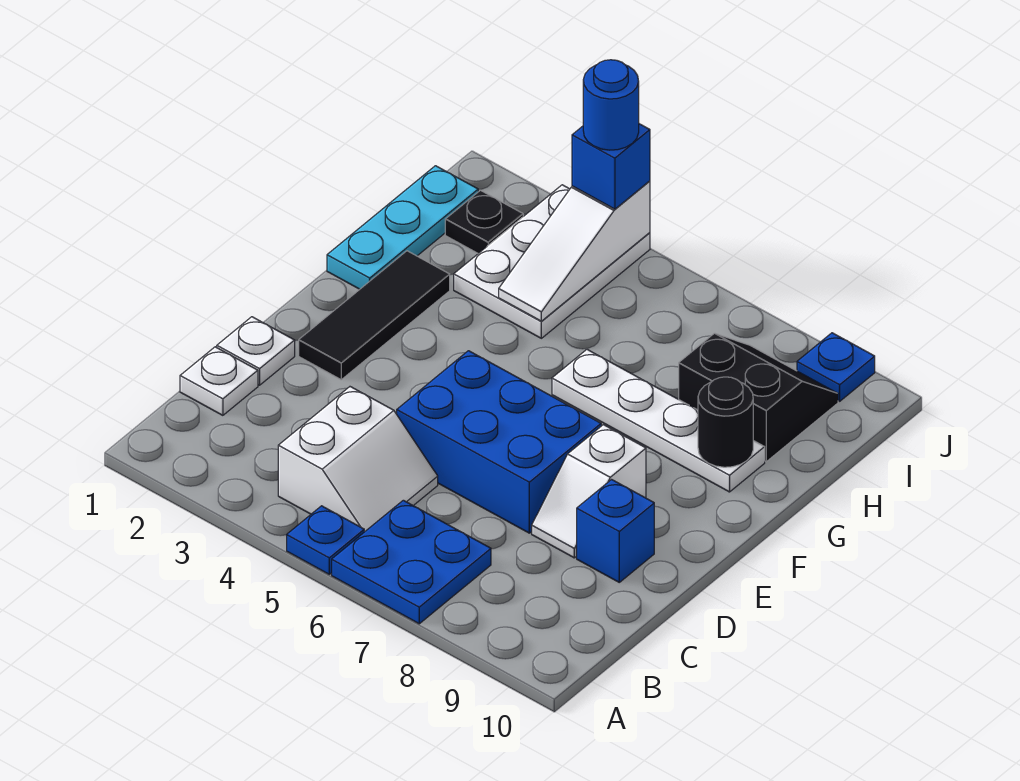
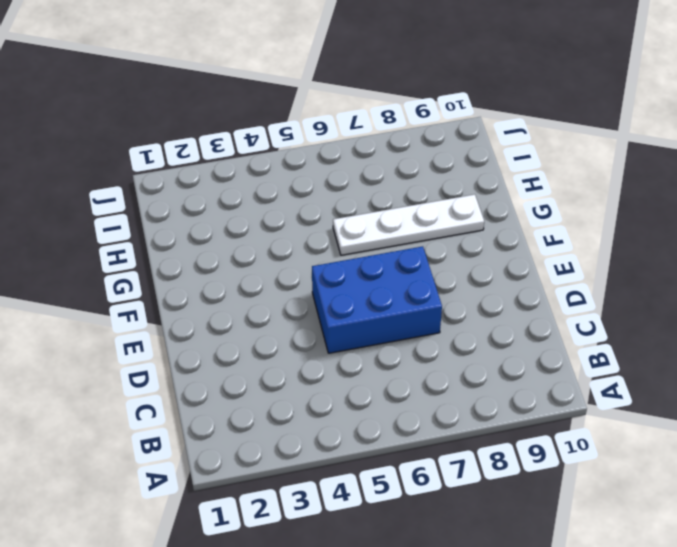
none -> blue plate A5 level 1
none -> blue plate A6:B7 level 1
none -> white slope B4:C5 level 1 top 4

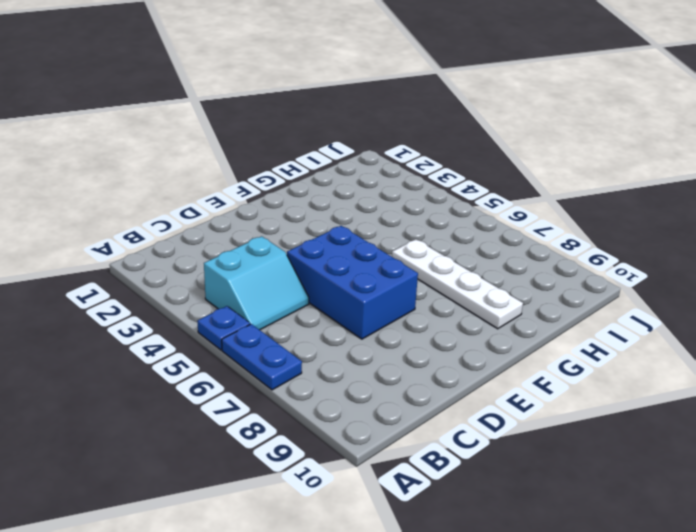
blue plate A6:A7 level 1 -> blue plate A6:B7 level 1
cyan slope B4:C5 level 1 top 4 -> white slope B4:C5 level 1 top 4
none -> white plate C1 level 1
none -> white plate D1 level 1
none -> white slope D8:E8 level 1 top E

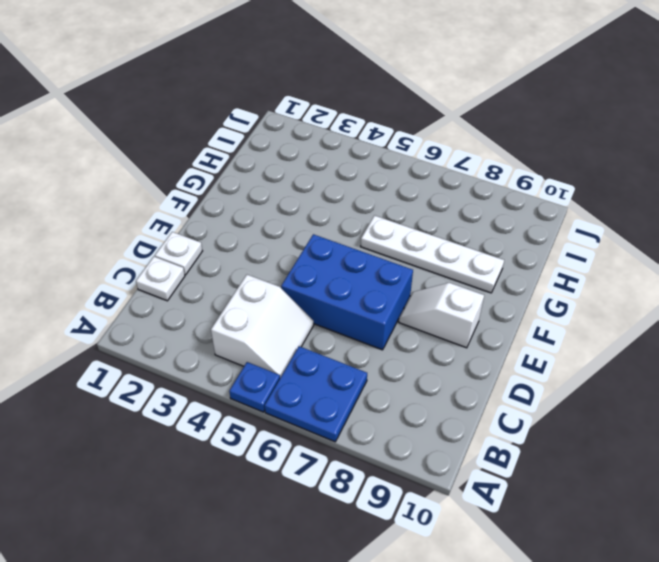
white slope E8:E9 level 1 top 9 -> white slope D8:E8 level 1 top E
none -> blue brick D9 level 1
none -> black tile E2:G2 level 1
none -> cyan plate G1:I1 level 1

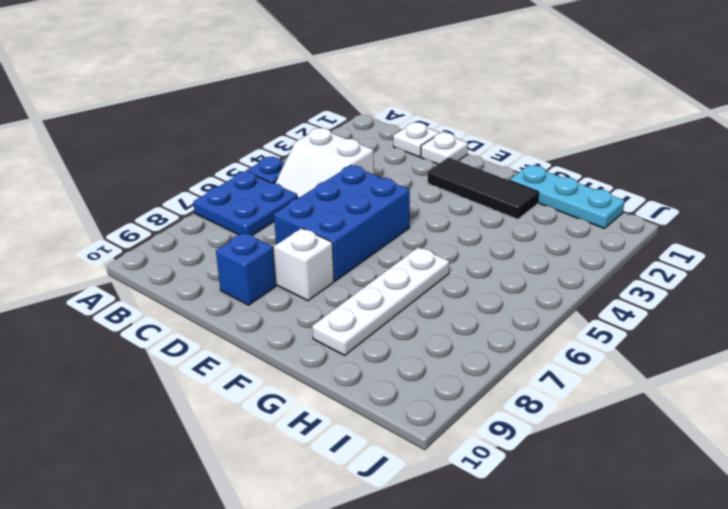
none -> white plate H3:J4 level 1
none -> black slope H8:I9 level 1 top H
none -> black plate I2 level 1

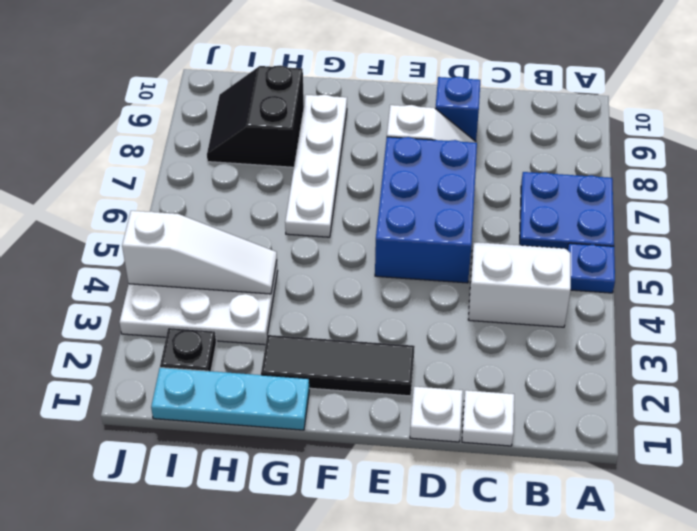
none -> blue plate J9 level 1
none -> black round brick G9 level 2
none -> blue brick J4 level 3

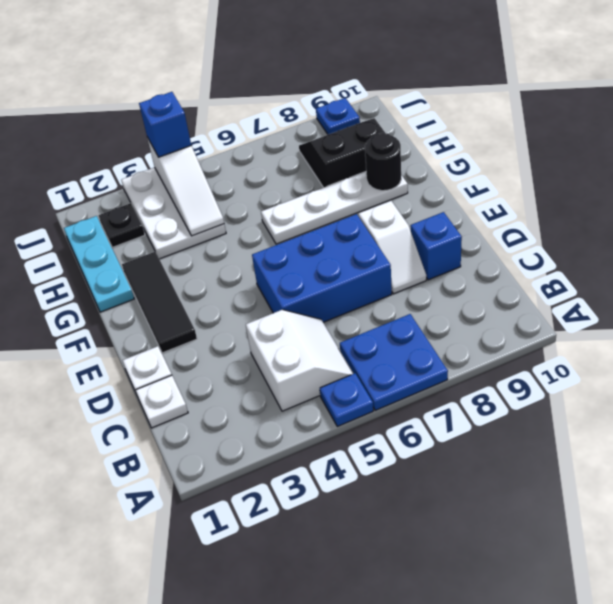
none -> blue round brick J4 level 4

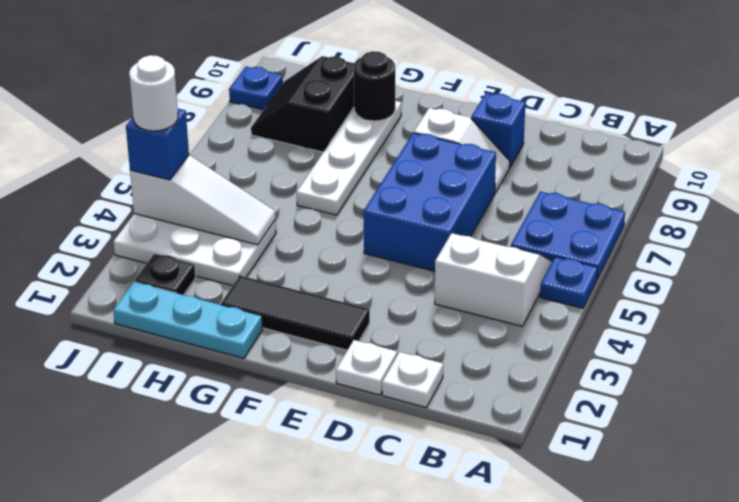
white round brick J4 level 4 -> blue round brick J4 level 4

